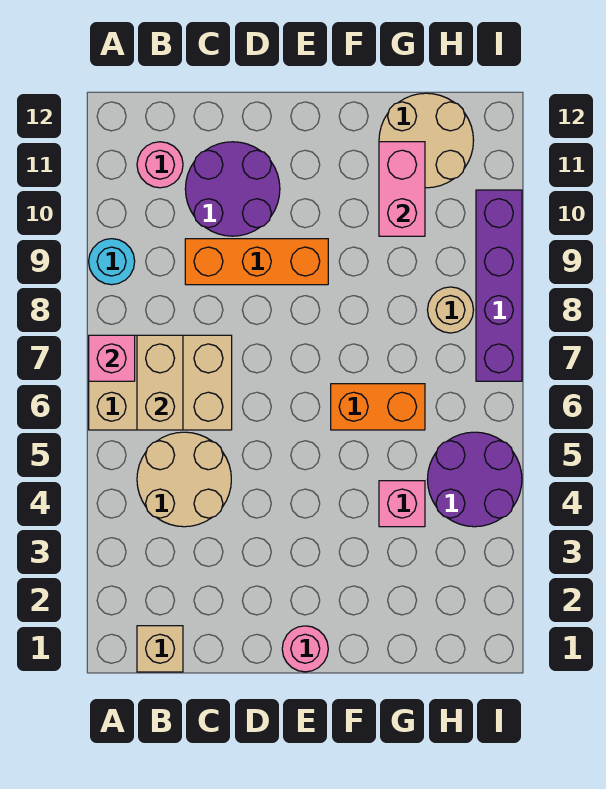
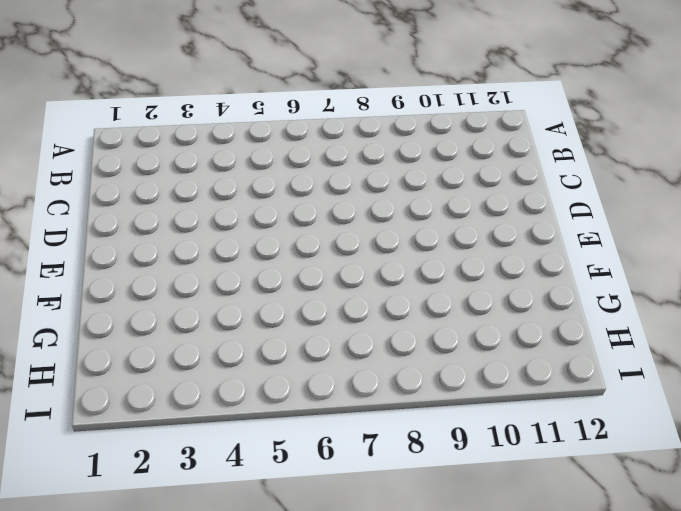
none -> tan brick A6:C7 level 1
none -> cyan round brick A9 level 1
none -> tan brick B1 level 1

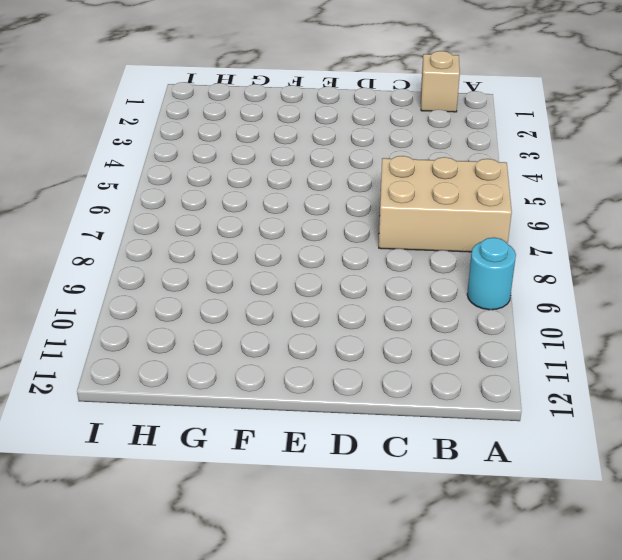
none -> tan round brick B4:C5 level 1
none -> pink round brick B11 level 1
none -> orange brick C9:E9 level 1

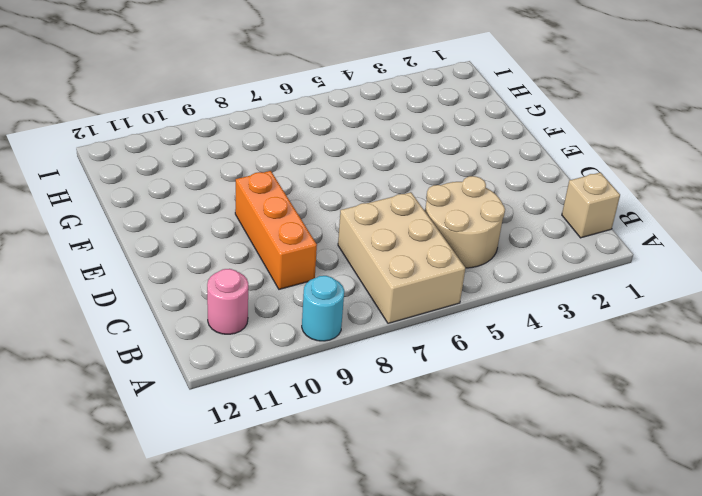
none -> purple round brick C10:D11 level 1
none -> pink round brick E1 level 1
none -> orange brick F6:G6 level 1

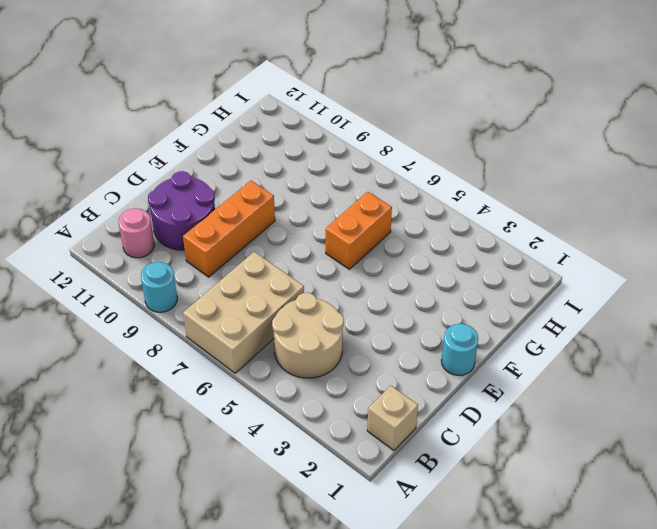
cyan round brick E1 level 1 -> pink round brick E1 level 1
none -> pink brick G4 level 1
none -> tan round brick G11:H12 level 1
none -> purple round brick H4:I5 level 1

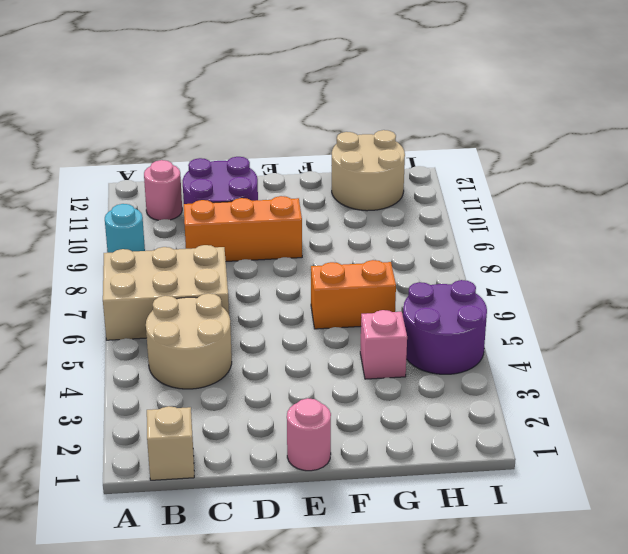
none -> tan round brick H8 level 1
none -> purple brick I7:I10 level 1
none -> pink brick A7 level 2

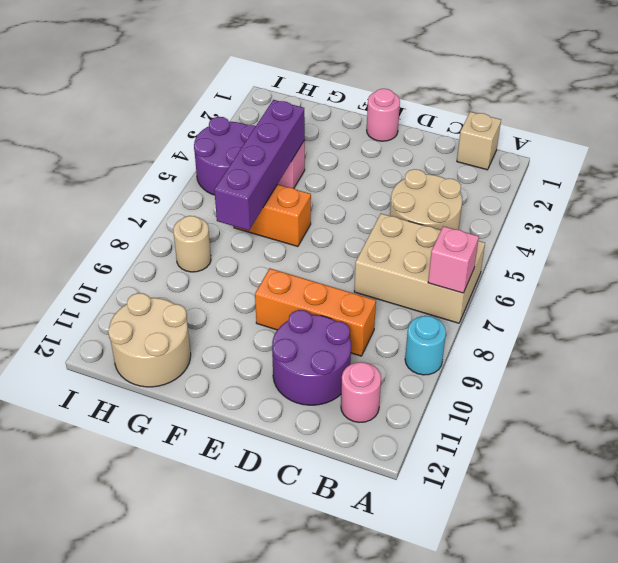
purple brick G4:G7 level 2 -> purple brick I7:I10 level 1
none -> tan brick B6:B7 level 2
none -> pink brick G10:G11 level 2

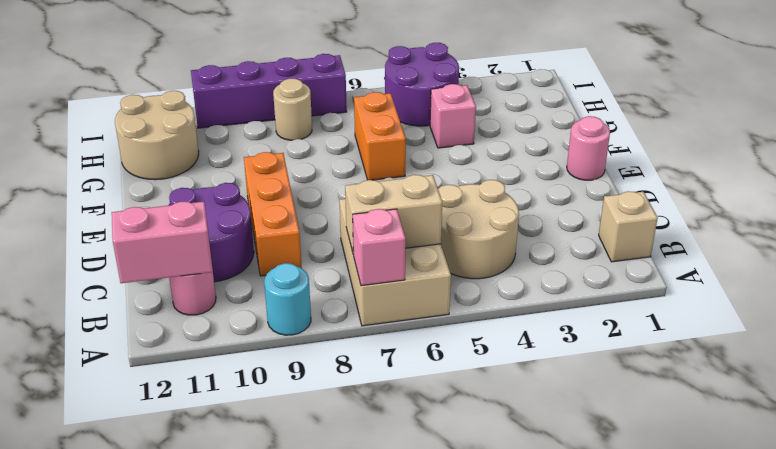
pink brick B11:B12 level 2 -> pink brick G10:G11 level 2

